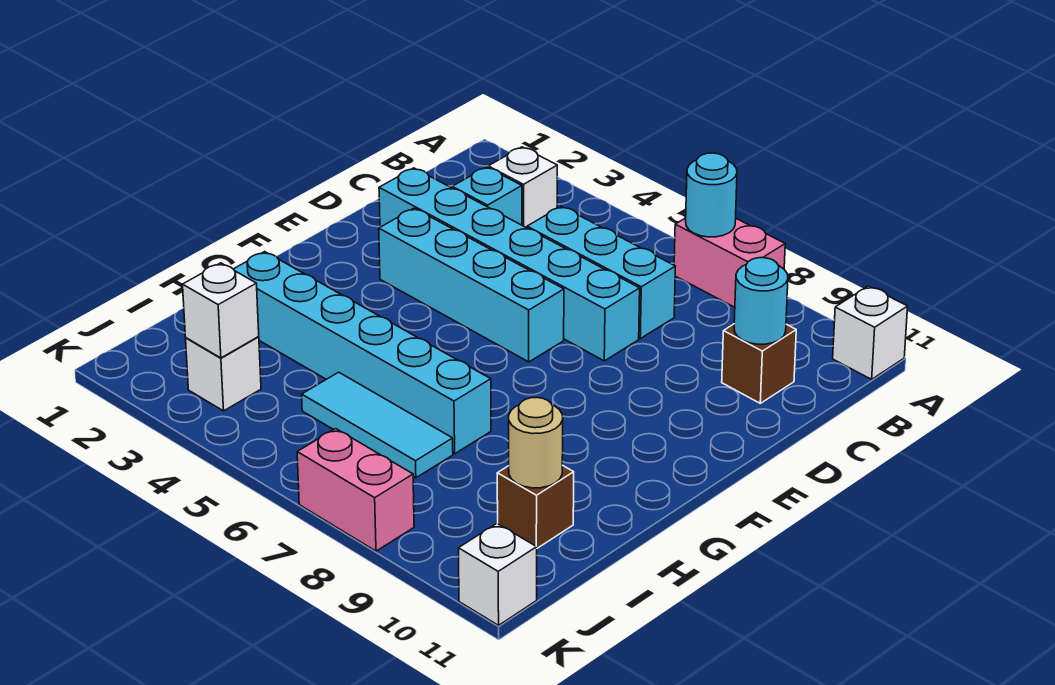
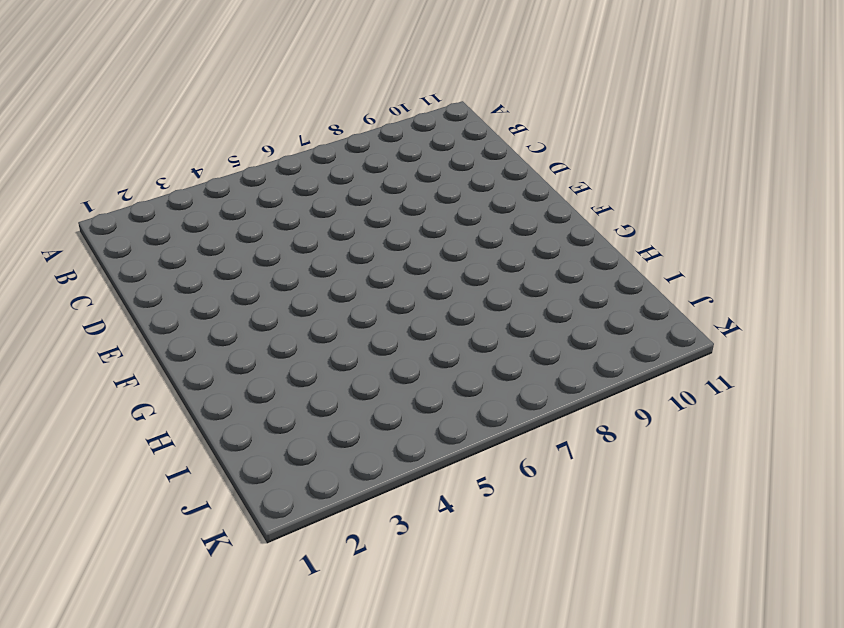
none -> pink brick A7:A8 level 1
none -> white brick A11 level 1
none -> white brick B3 level 1

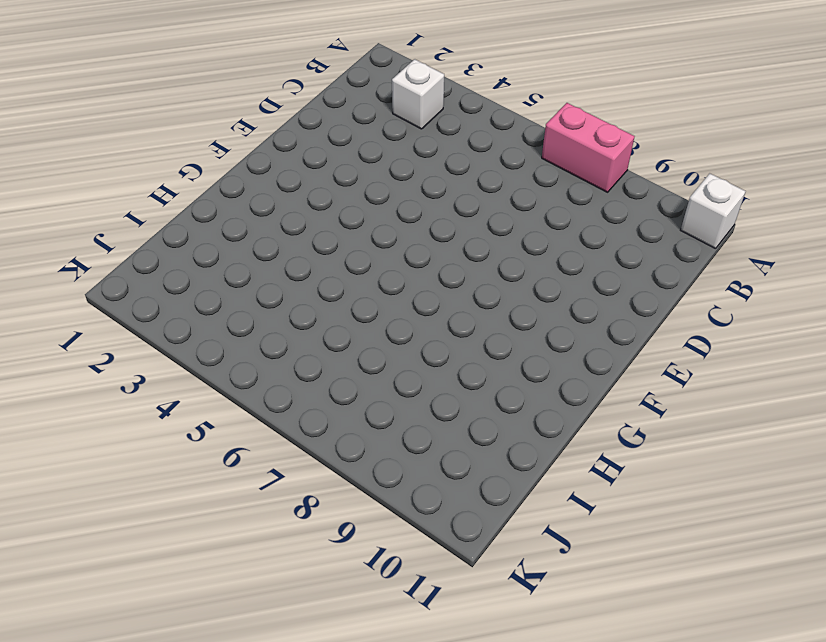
none -> cyan brick C3 level 1
none -> cyan brick C5:C7 level 1
none -> brown brick C10 level 1

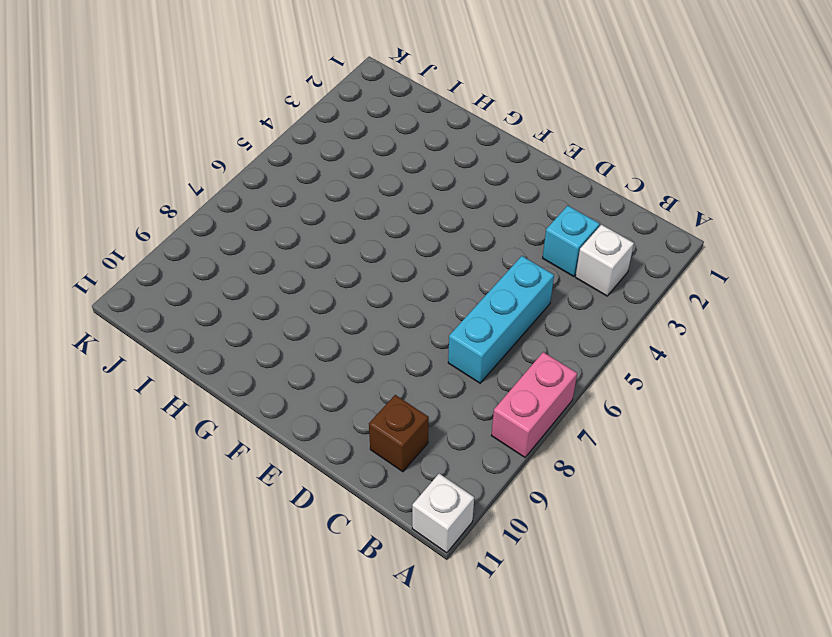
none -> cyan brick D2:D7 level 1
none -> cyan brick E3:E6 level 1
none -> cyan brick H2:H7 level 1

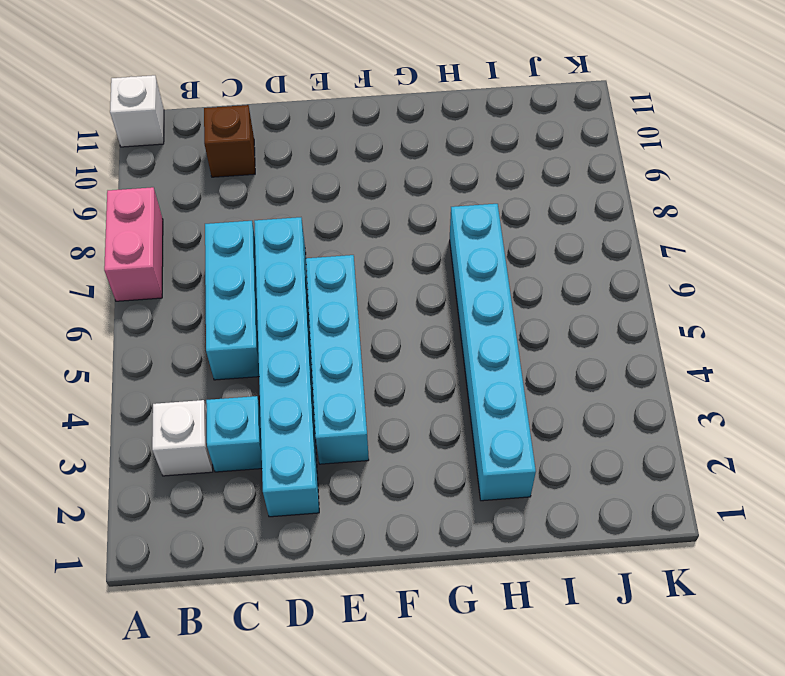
none -> cyan tile I5:I7 level 1
none -> brown brick I10 level 1
none -> white brick J3 level 1

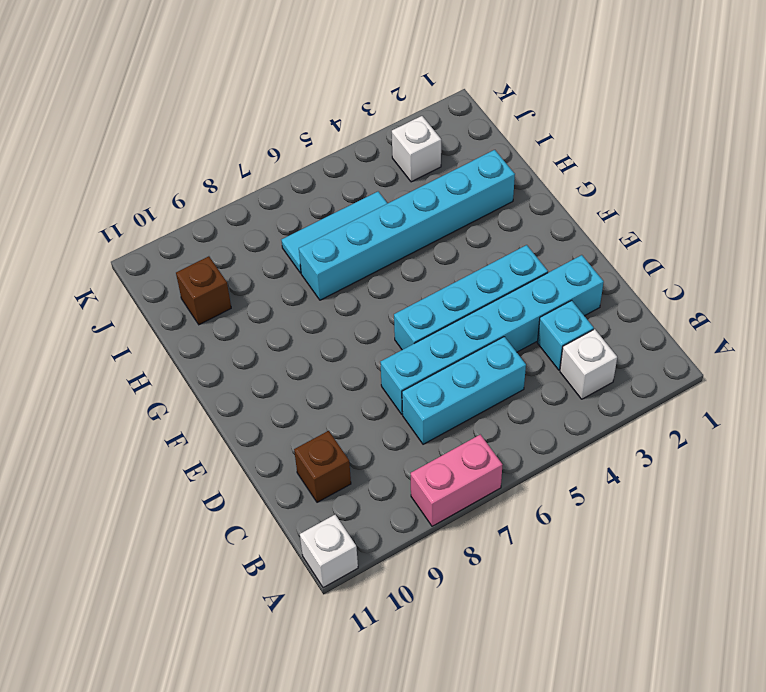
none -> pink brick K7:K8 level 1
none -> white brick K11 level 1
none -> cyan round brick A7 level 2

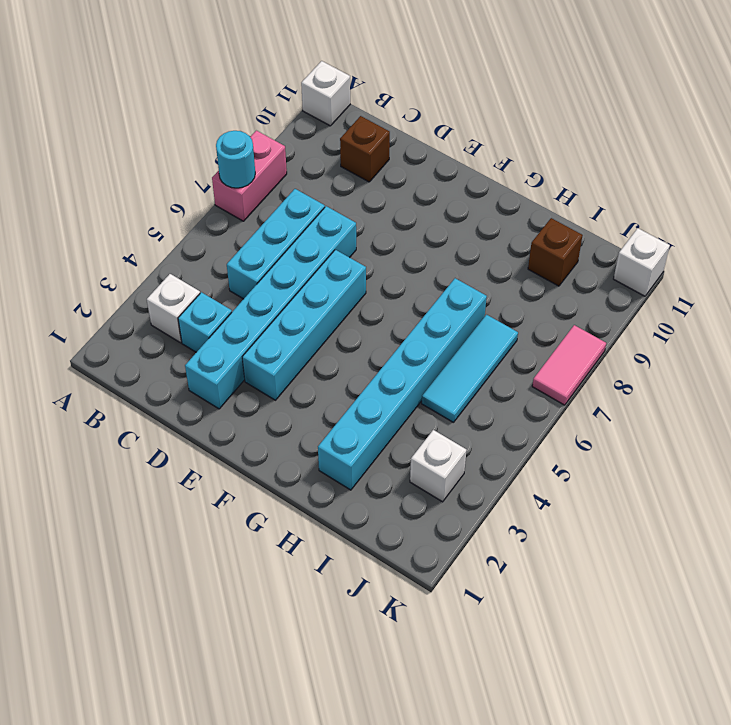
pink tile K7:K8 level 1 -> pink brick K7:K8 level 1
none -> cyan round brick C10 level 2
none -> tan round brick I10 level 2
none -> white brick J3 level 2

